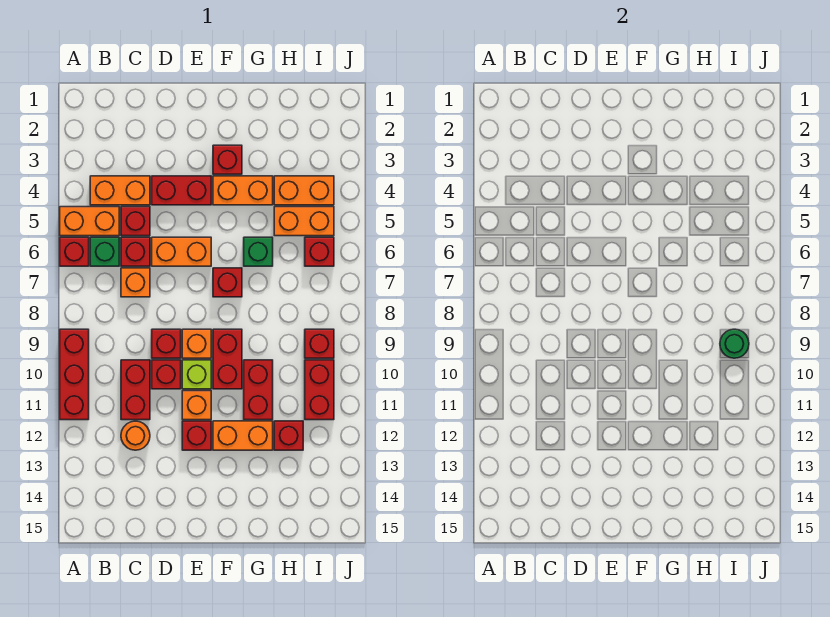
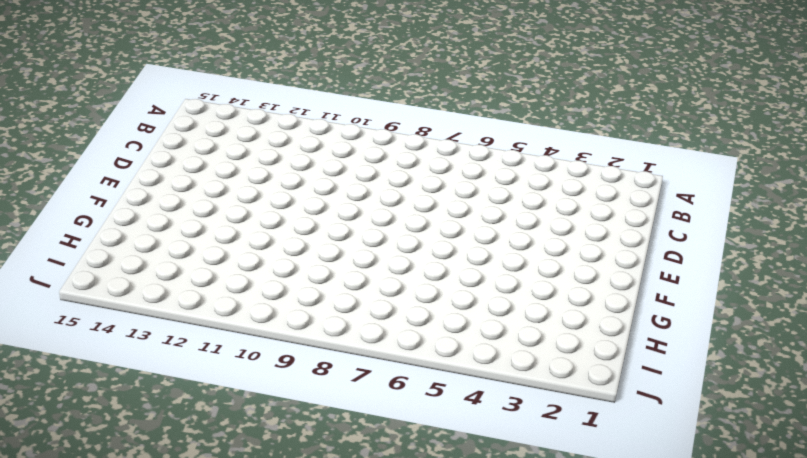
none -> orange brick A5:B5 level 1
none -> red brick A6 level 1
none -> red brick A9:A11 level 1
none -> orange brick B4:C4 level 1

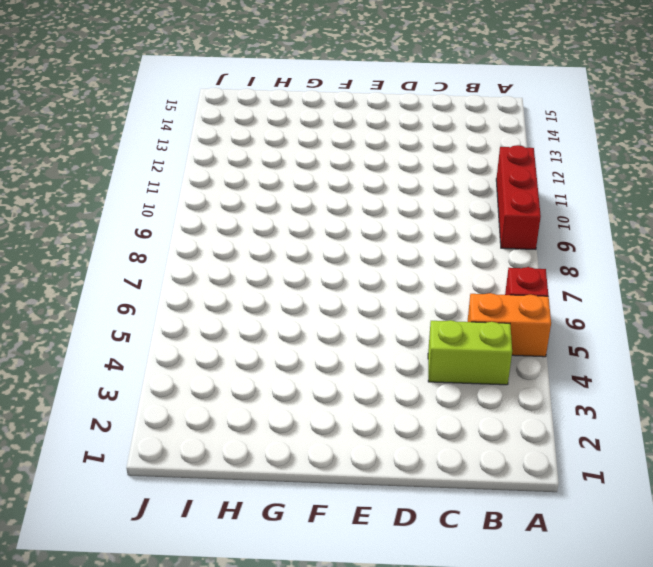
lime brick B4:C4 level 1 -> orange brick B4:C4 level 1
none -> green brick B6 level 1
none -> red brick C5 level 1
none -> red brick C6 level 1
none -> orange brick C7 level 1

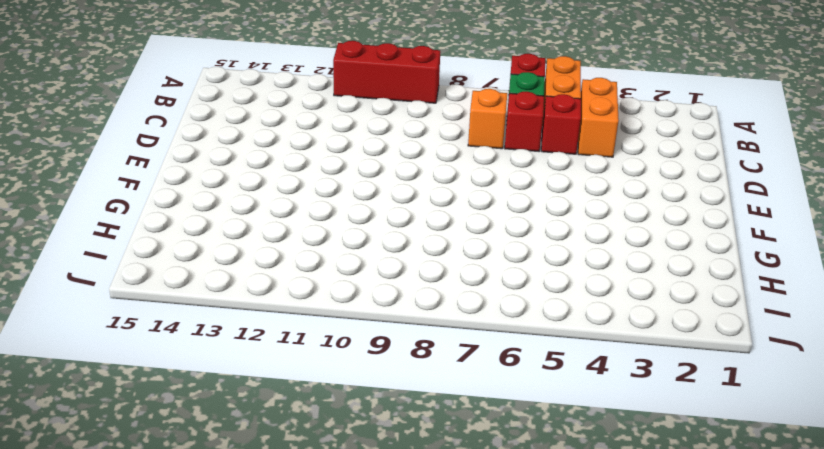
none -> red brick C10:C11 level 1
none -> orange round brick C12 level 1
none -> red brick D4:E4 level 1
none -> orange brick D6:E6 level 1

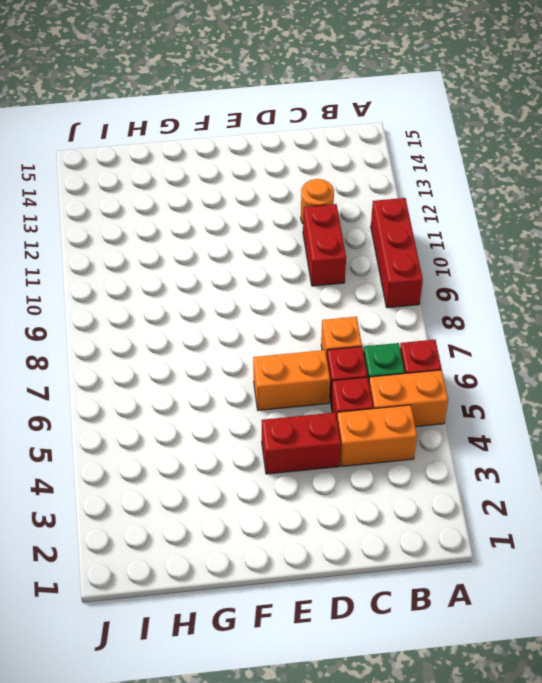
none -> red brick D9 level 1
none -> red brick D10 level 1
none -> orange brick E9 level 1
none -> lime brick E10 level 1

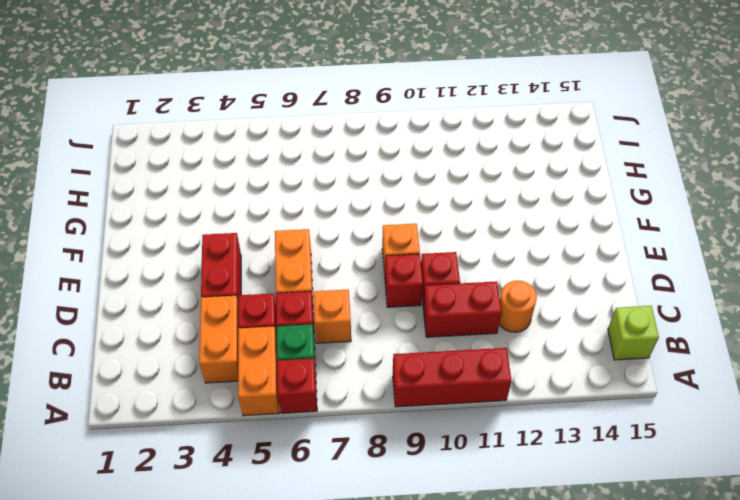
lime brick B15 level 1 -> lime brick E10 level 1
none -> orange brick E11 level 1
none -> red brick E12 level 1
none -> red brick F3 level 1
none -> orange brick F4:G4 level 1

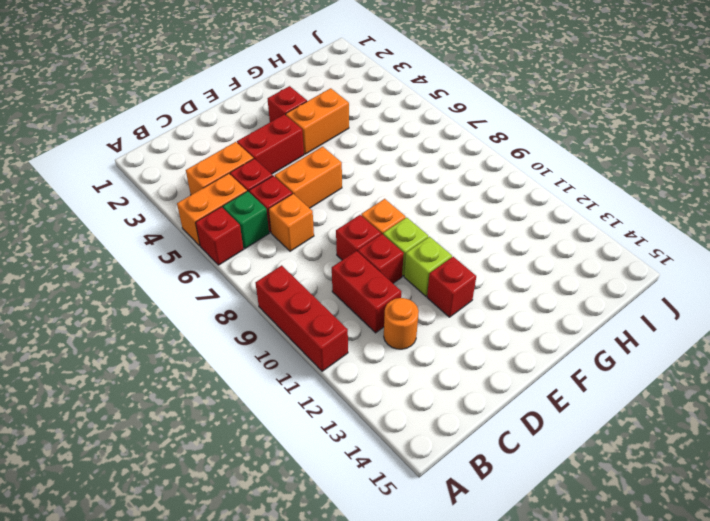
lime brick E11 level 1 -> orange brick E11 level 1
none -> red brick F7 level 1
none -> red brick F9:F10 level 1
none -> orange brick F12:G12 level 1
none -> green brick G6 level 1

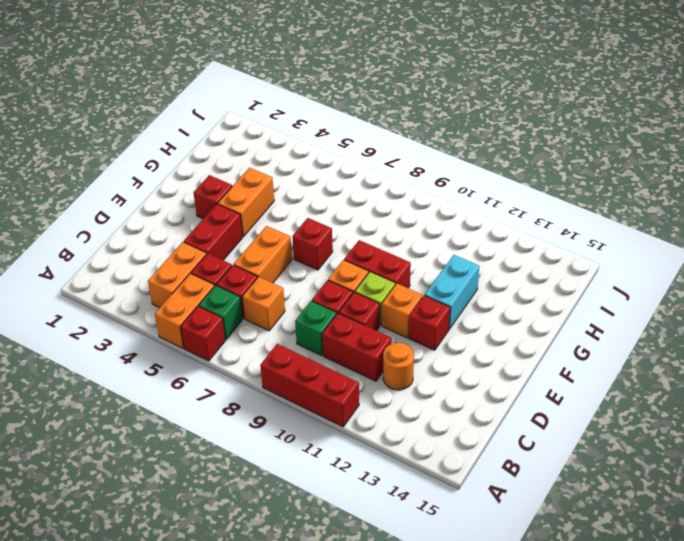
green brick C9 level 1 -> green brick G6 level 1
cyan brick F12:G12 level 1 -> orange brick F12:G12 level 1
none -> red brick G10:G11 level 1
none -> orange brick H4:I4 level 1
none -> orange brick H5:I5 level 1
none -> red brick H12 level 1

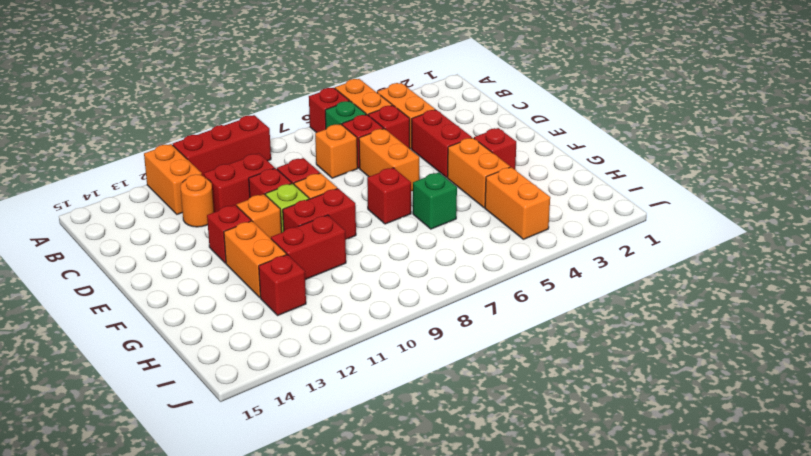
orange brick A12:B12 level 1 -> orange brick H5:I5 level 1
none -> red brick I6 level 1
none -> red brick I9 level 1
none -> red brick I10:I11 level 1
none -> green round brick I9 level 2

